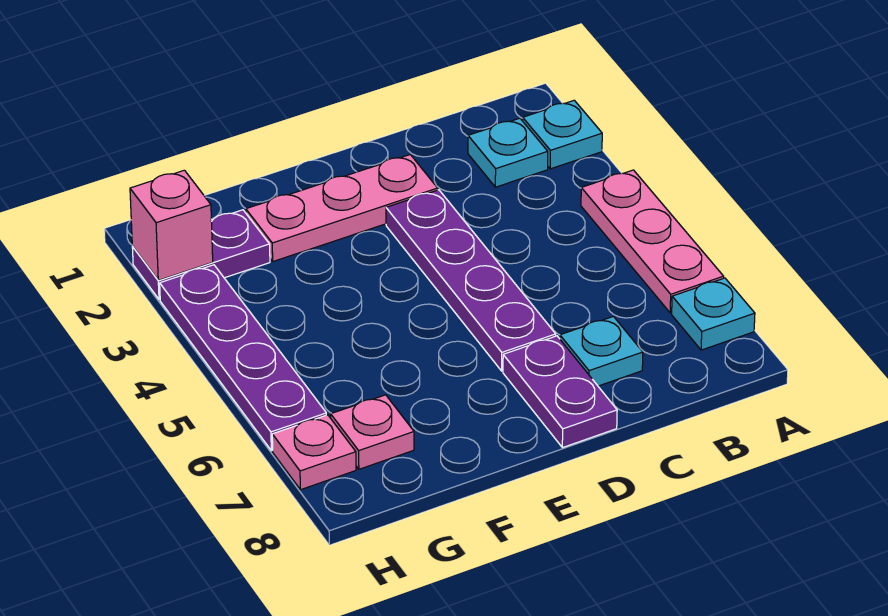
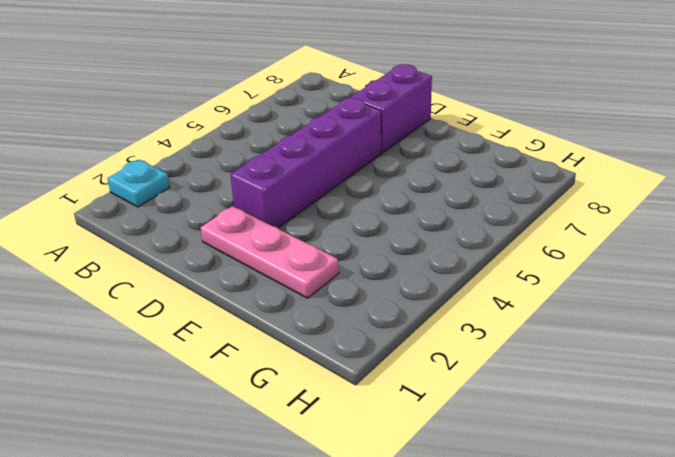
purple brick D3:D6 level 1 -> purple plate D3:D6 level 1
purple brick D7:D8 level 1 -> purple plate D7:D8 level 1
none -> pink plate A4:A6 level 1
none -> cyan plate A7 level 1
none -> cyan plate B2 level 1

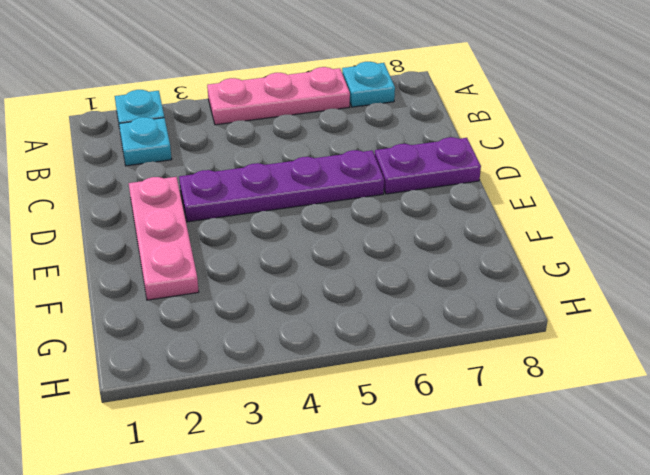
none -> cyan plate C7 level 1
none -> purple plate G2:H2 level 1
none -> pink plate G7 level 1

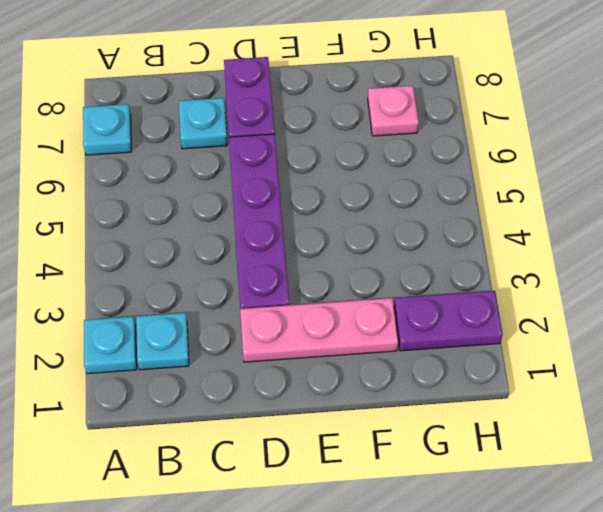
none -> pink plate A4:A6 level 1
none -> purple plate H3:H6 level 1
none -> pink plate H7 level 1

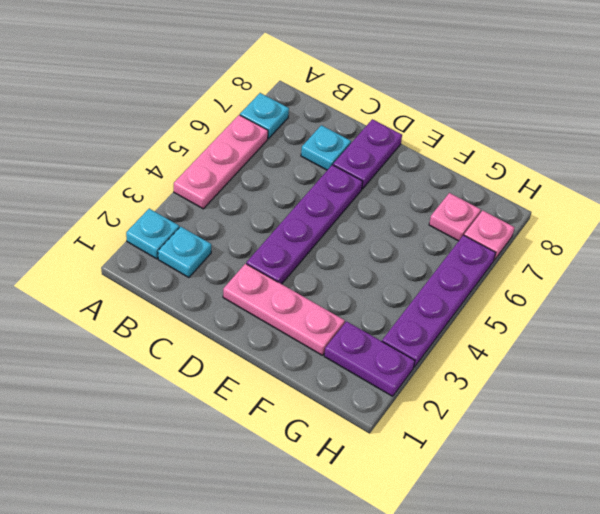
none -> pink brick H2 level 2

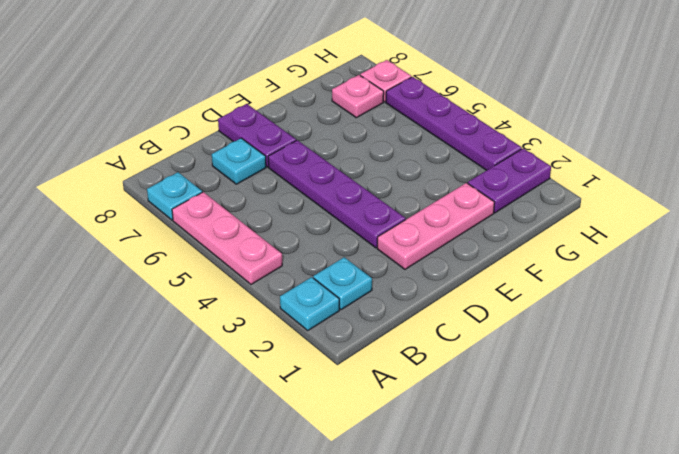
none -> pink brick H2 level 2

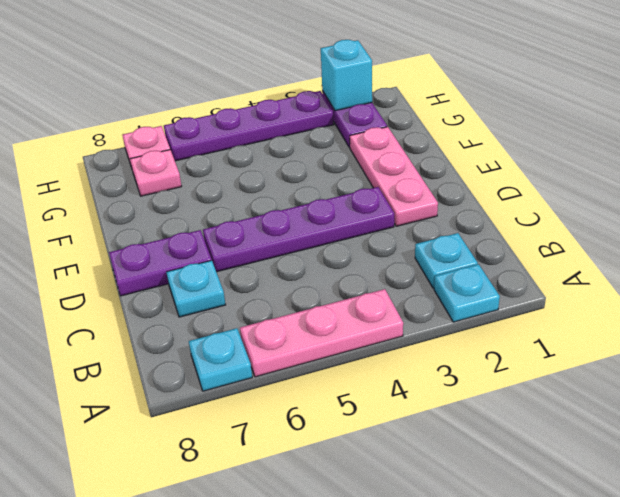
cyan brick H2 level 2 -> pink brick H2 level 2

